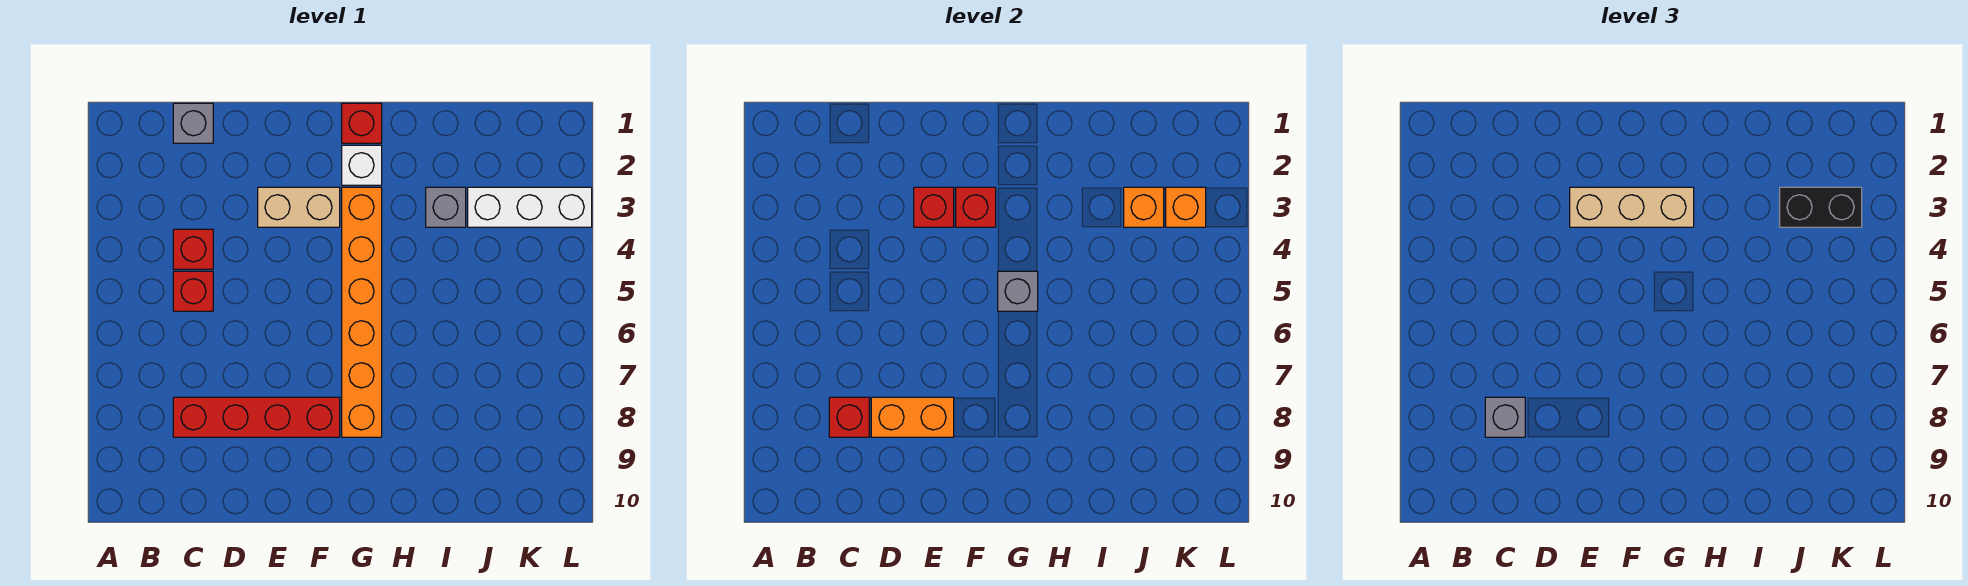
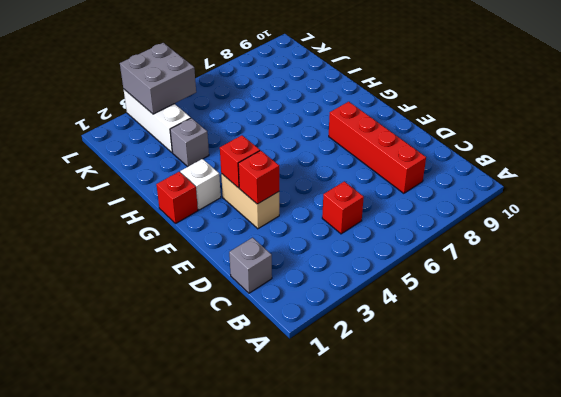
grey brick K3:L4 level 2 -> orange brick K3 level 2
none -> red brick C4 level 1
none -> orange brick G3:G8 level 1
none -> red brick C8 level 2

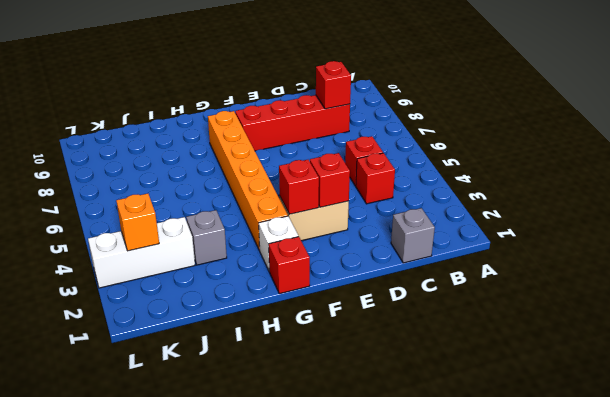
none -> orange brick D8:E8 level 2
none -> grey brick G5 level 2
none -> orange brick J3 level 2

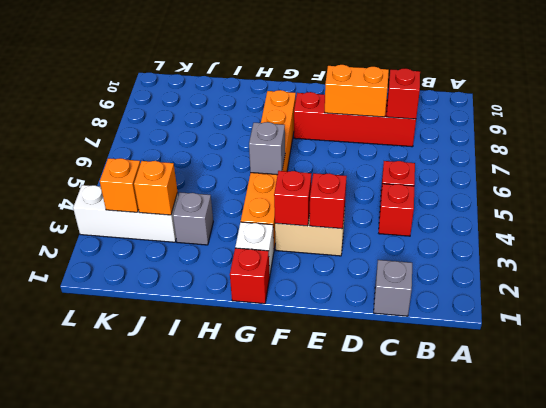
none -> grey brick C8 level 3
none -> tan brick E3:G3 level 3
none -> black brick J3:K3 level 3

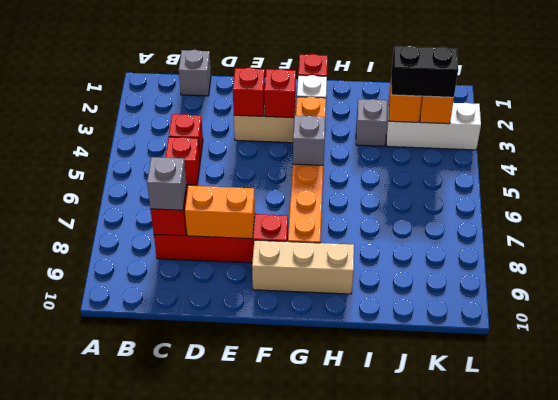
tan brick F9:H9 level 1 -> tan brick E3:G3 level 3

